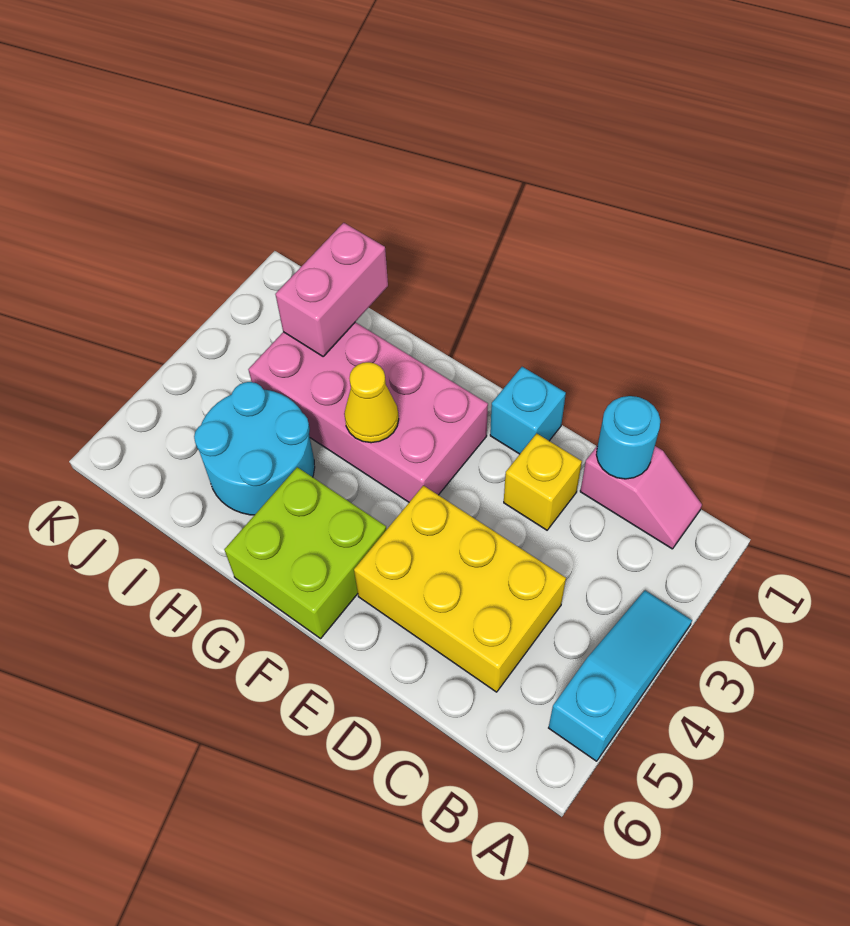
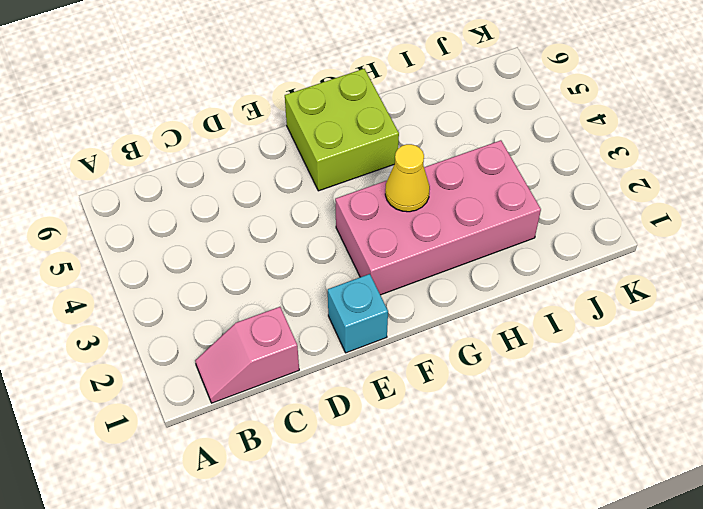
none -> cyan slope A3:A5 level 1 top 5
none -> yellow brick C4:E5 level 1

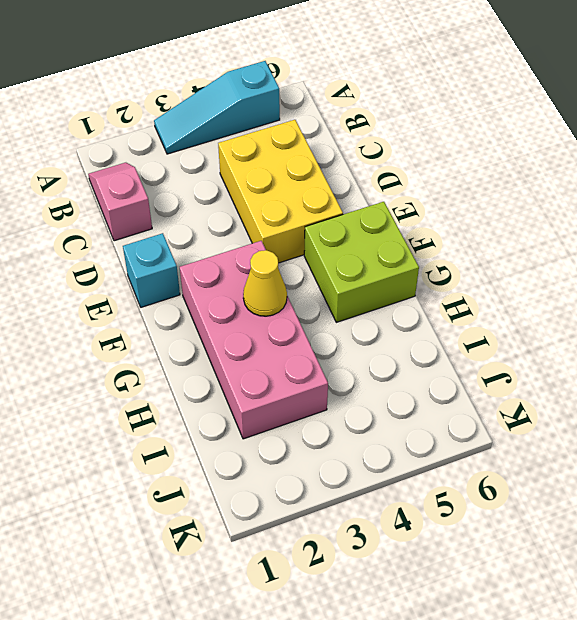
none -> yellow brick D2 level 1
none -> cyan round brick H4:I5 level 1

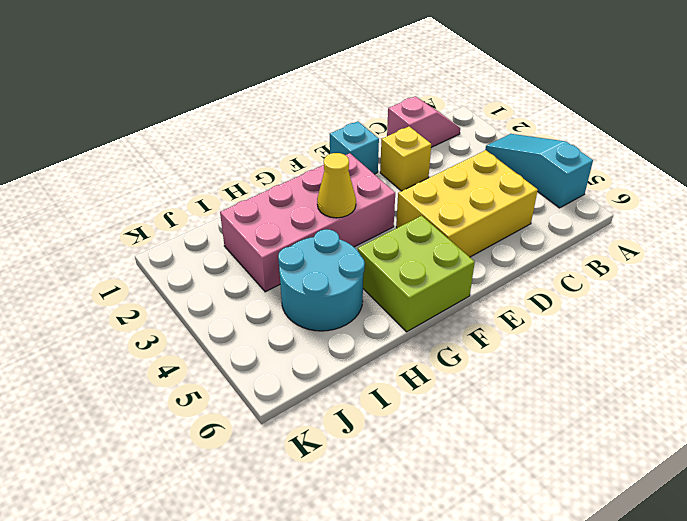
none -> cyan round brick C1 level 2
none -> pink brick I1:I2 level 2

